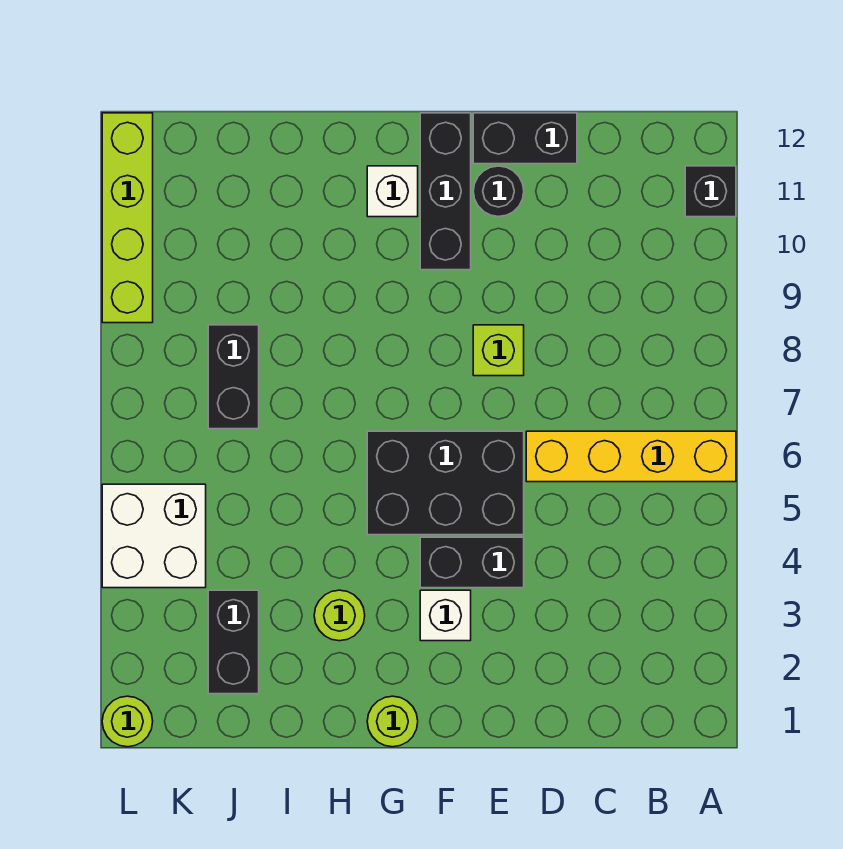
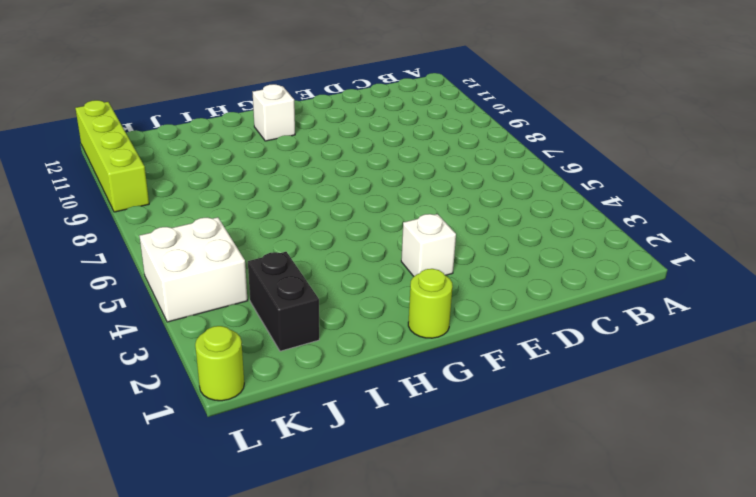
none -> yellow brick A6:D6 level 1
none -> black brick A11 level 1
none -> black brick D12:E12 level 1

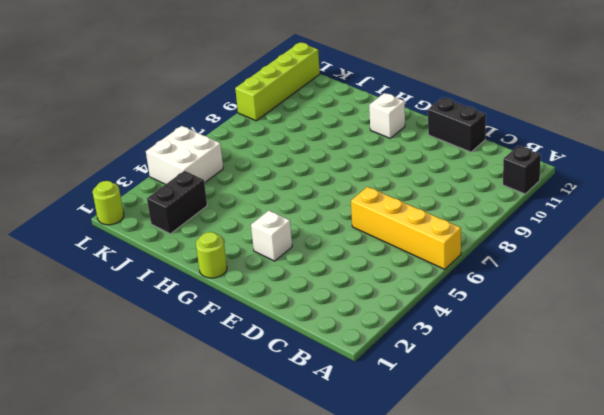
none -> black brick E4:F4 level 1
none -> black brick E5:G6 level 1
none -> lime brick E8 level 1

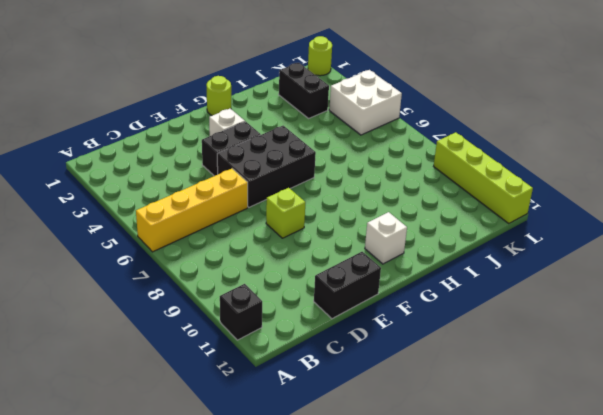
none -> black round brick E11 level 1
none -> black brick F10:F12 level 1
none -> lime round brick H3 level 1

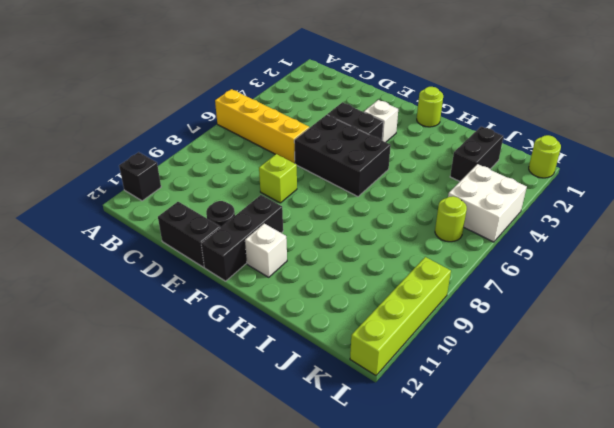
lime round brick K6 level 1 -> lime round brick H3 level 1
none -> black brick J7:J8 level 1

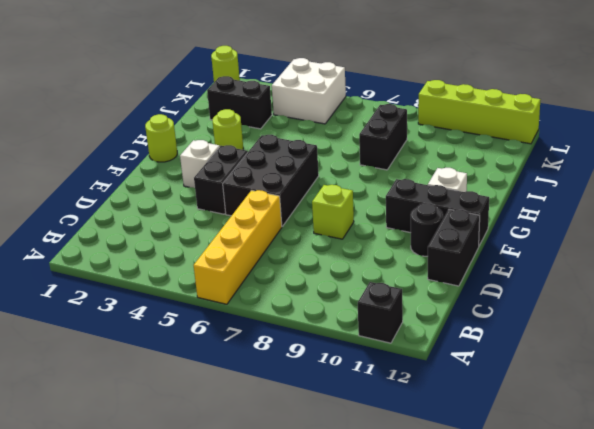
black brick I8:J8 level 1 -> black brick J7:J8 level 1

